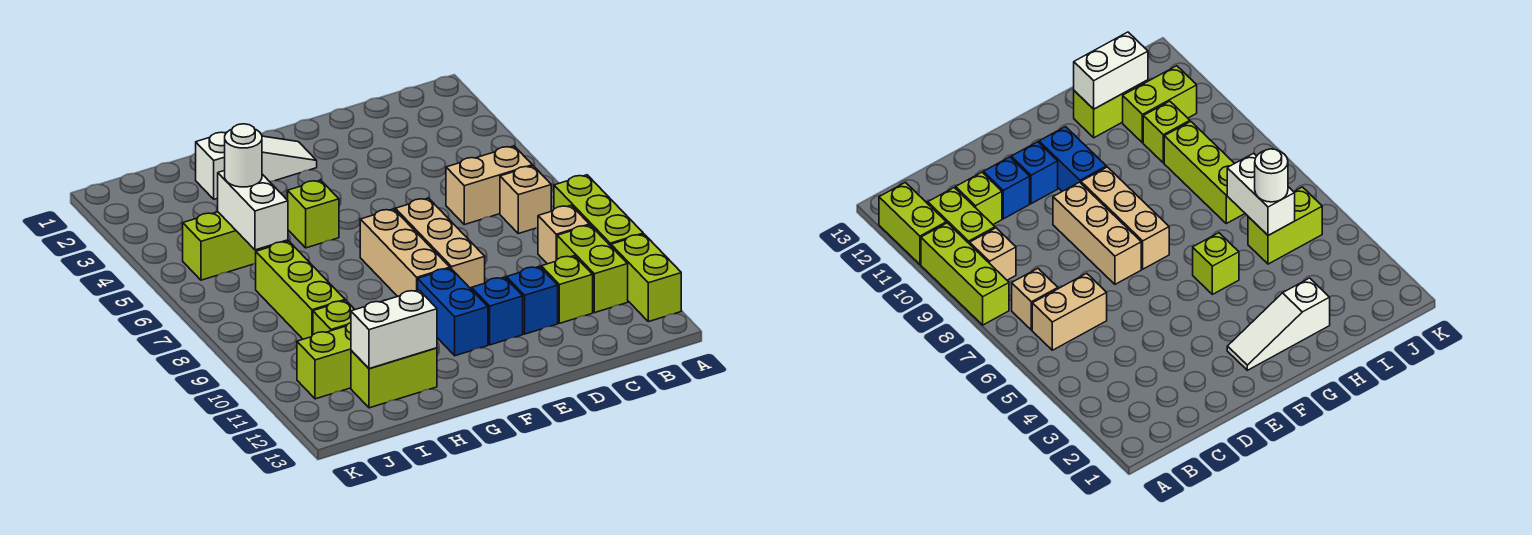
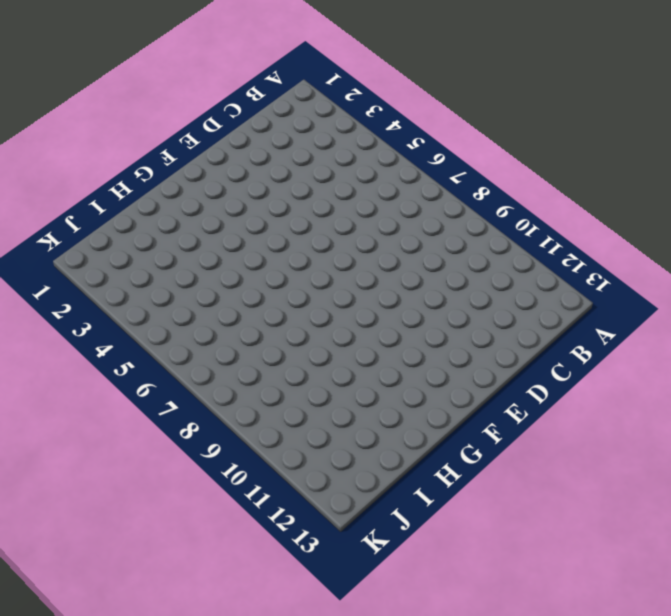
none -> lime brick A8:A10 level 1
none -> lime brick A11:A12 level 1
none -> tan brick B6:C6 level 1

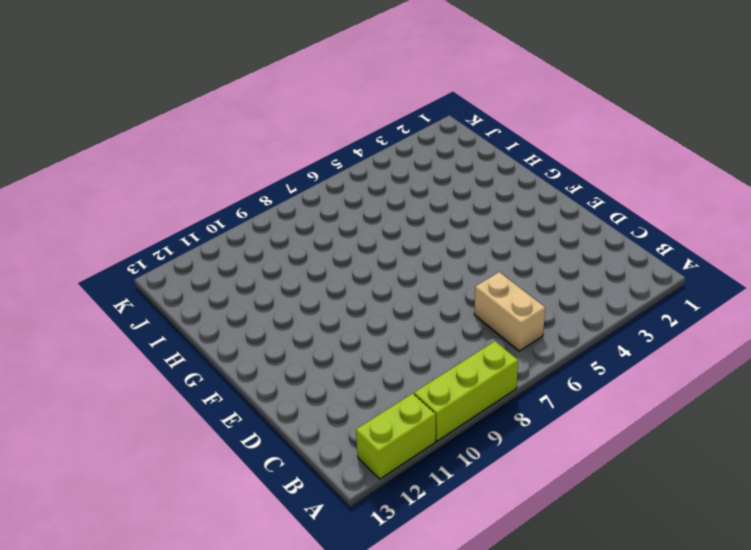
none -> tan brick B7 level 1
none -> tan brick B9 level 1
none -> lime brick B10:B11 level 1

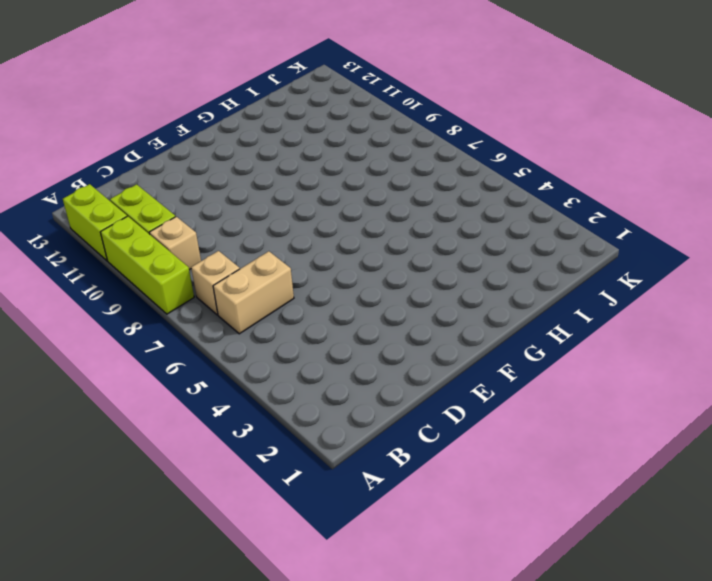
none -> lime brick C11 level 1
none -> blue brick D11 level 1
none -> tan brick E7:E9 level 1

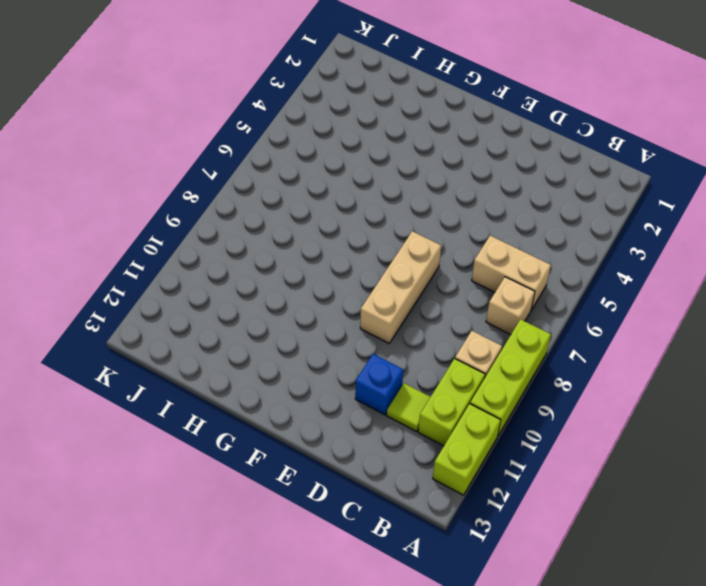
lime tile C11 level 1 -> lime brick C11 level 1
none -> blue brick E11 level 1
none -> white slope F2:H2 level 1 top H
none -> tan brick F7:F9 level 1

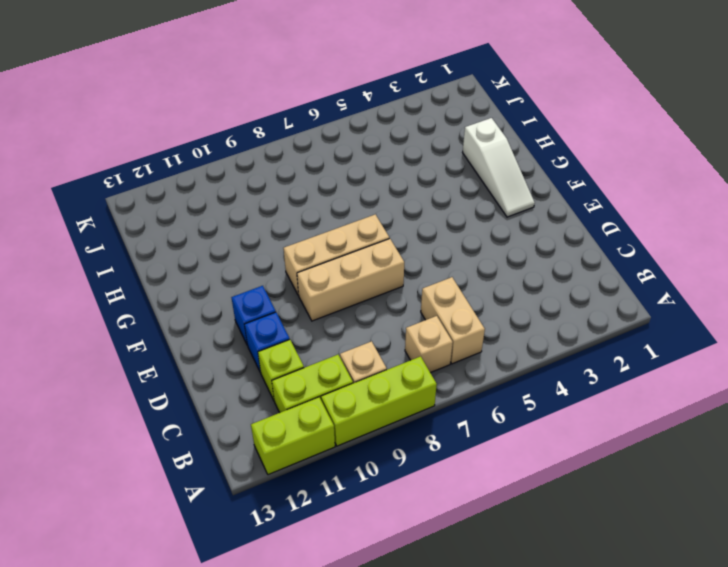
none -> blue brick F10:F11 level 1
none -> lime brick G5 level 1
none -> lime brick H12:I12 level 1

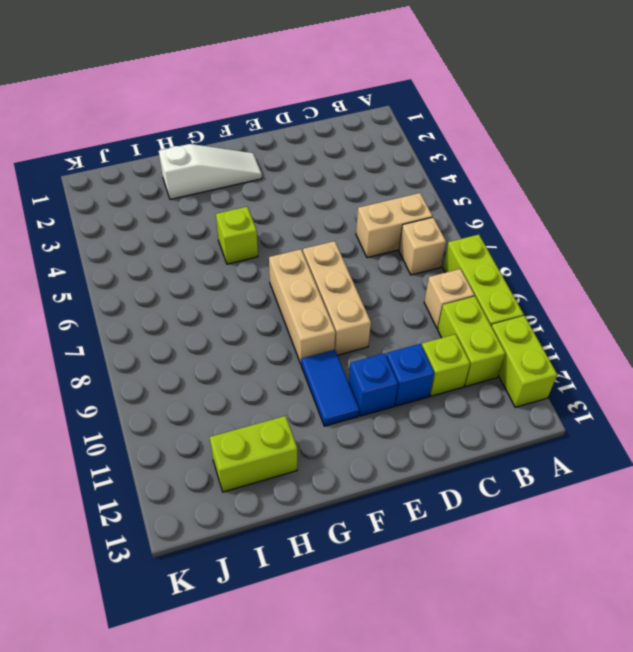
blue tile F10:F11 level 1 -> blue brick F10:F11 level 1
none -> lime brick I5:J5 level 1
none -> lime brick I7:I9 level 1
none -> lime brick I10 level 1

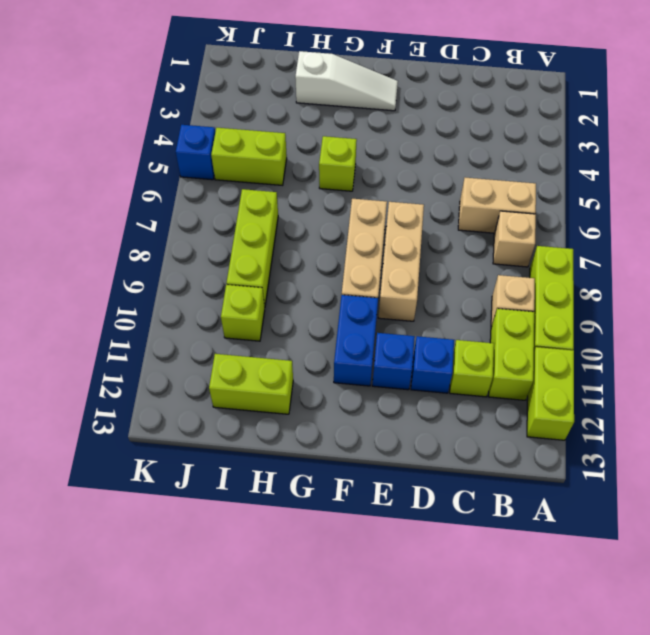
blue brick K5 level 1 -> none
none -> lime brick I11:J11 level 1
none -> white brick H12:I12 level 2
none -> white brick I5:I6 level 2

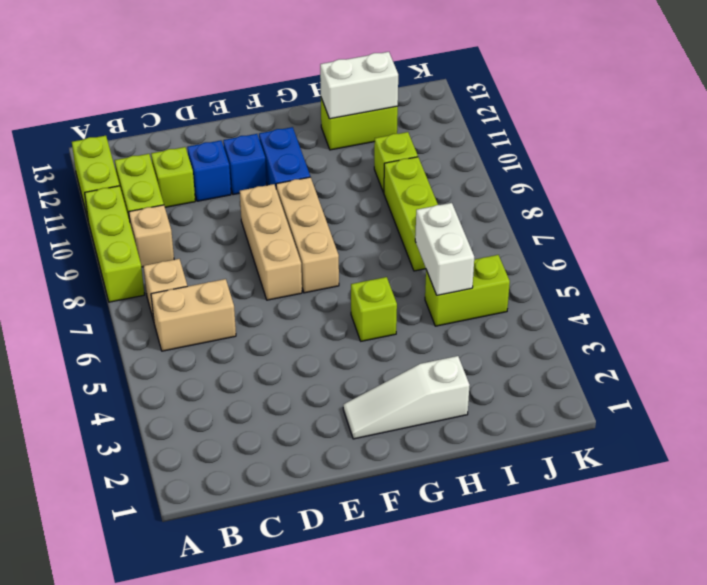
none -> lime brick I11:J11 level 1
none -> white round brick I5 level 3

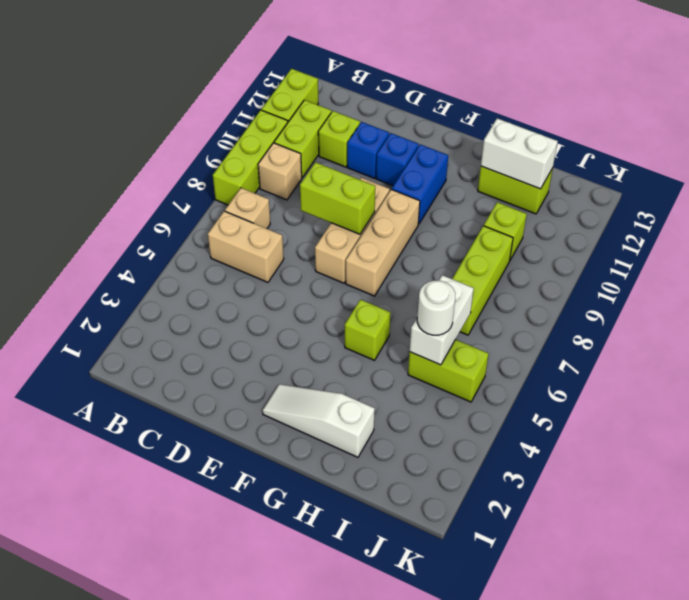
lime brick D8:E8 level 2 -> lime brick I11:J11 level 1

